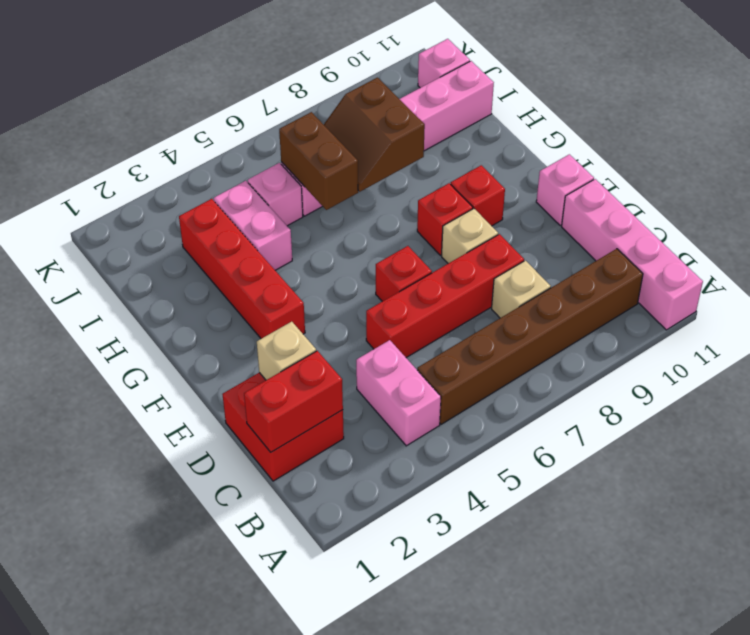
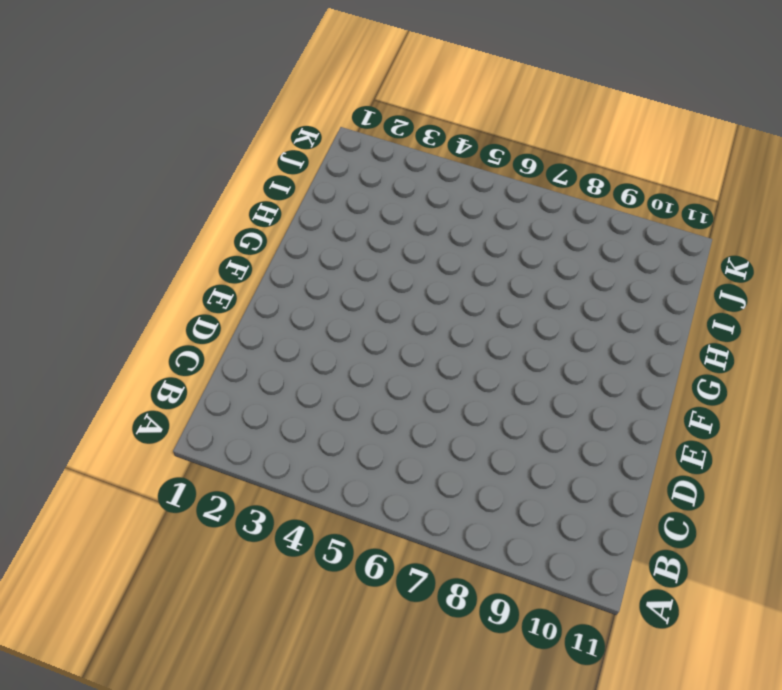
none -> pink brick A11:D11 level 1
none -> pink brick B4:C4 level 1
none -> brown brick B5:B10 level 1

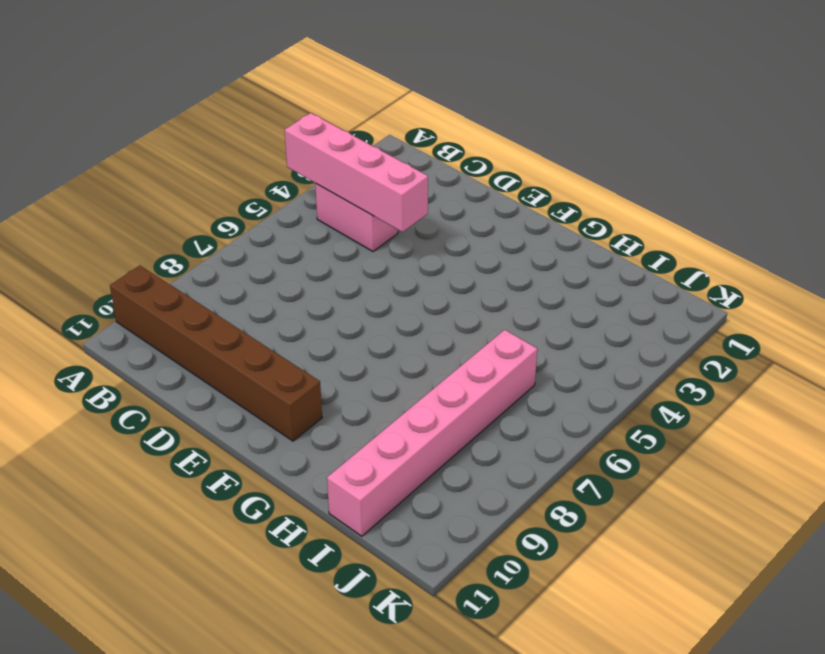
pink brick A4:D4 level 2 -> pink brick A11:D11 level 1
brown brick A10:F10 level 1 -> brown brick B5:B10 level 1
none -> red brick C1:D2 level 1
none -> tan brick C8 level 1
none -> red brick D5:D8 level 1

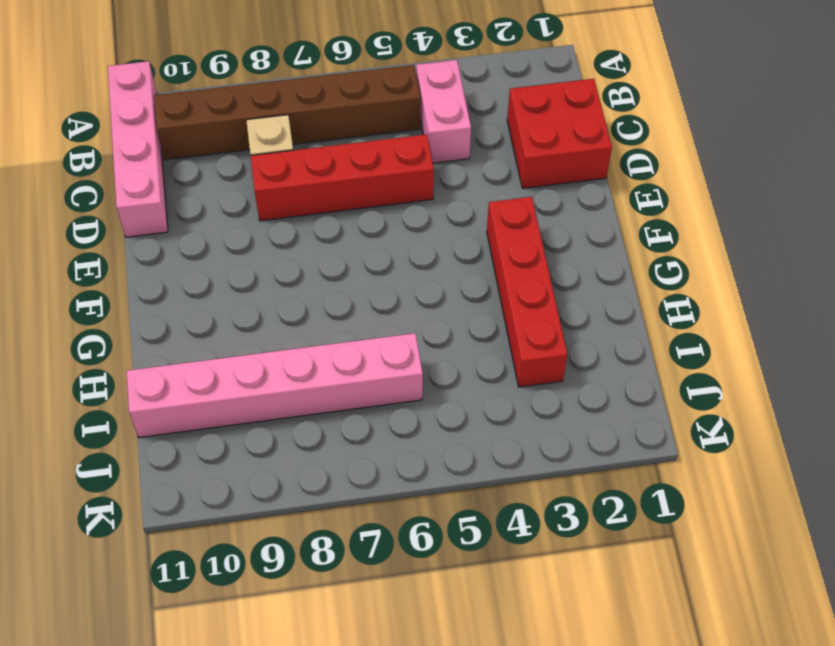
none -> red brick E6 level 1
none -> tan brick E8 level 1
none -> pink brick E11 level 1

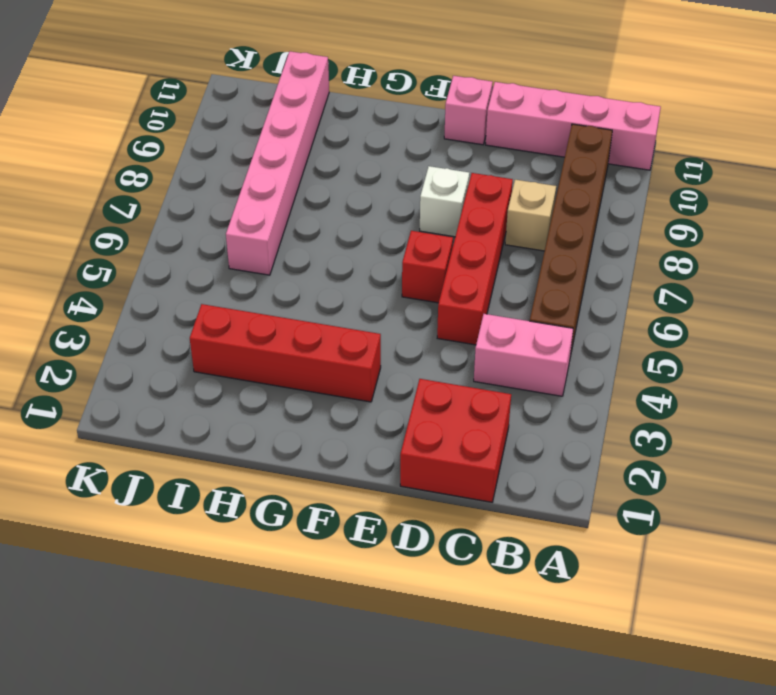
white brick E8 level 1 -> tan brick E8 level 1
none -> red brick F8 level 1
none -> red brick F9 level 1
none -> pink brick H4:I4 level 1

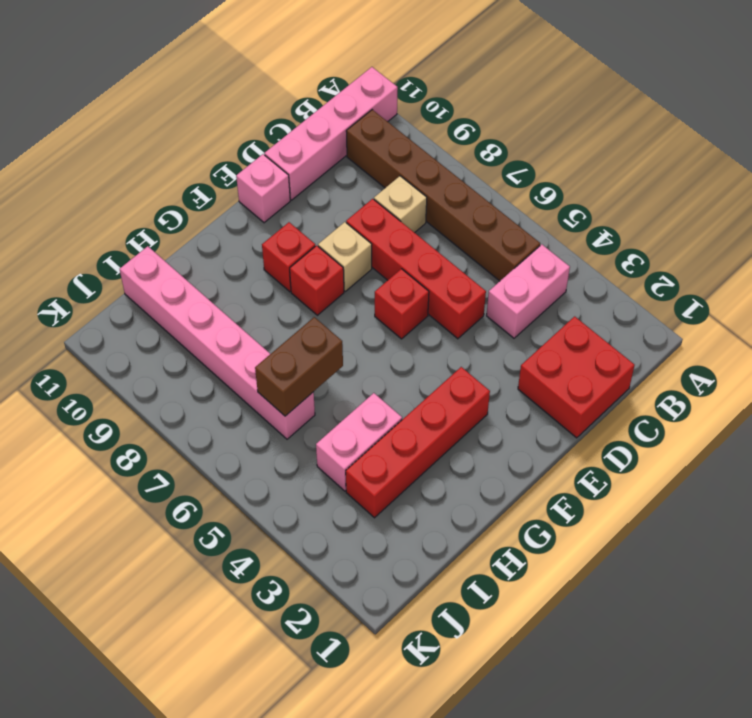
none -> pink brick I5 level 1
none -> pink brick J11 level 1
none -> red brick C1:C2 level 2

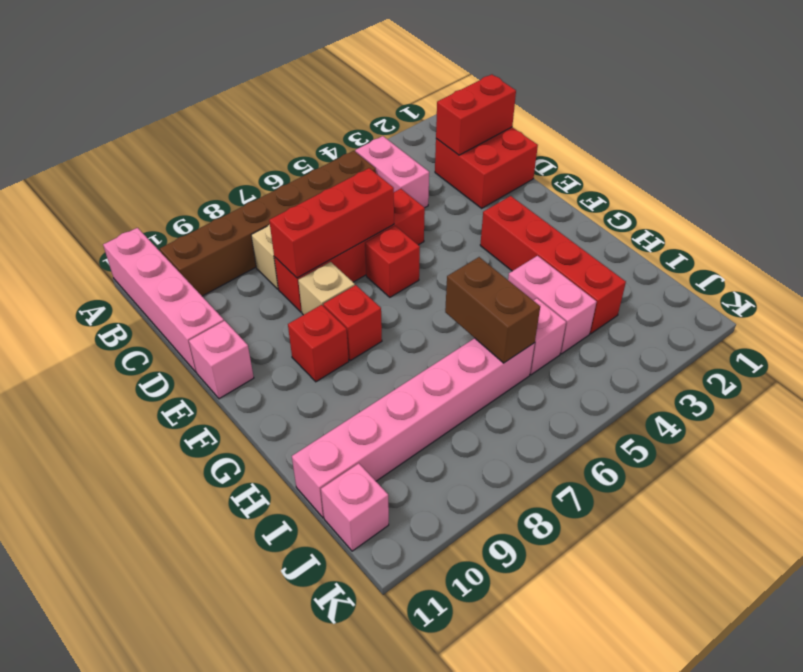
red brick D6:D8 level 2 -> none
none -> tan brick D2 level 2
none -> brown slope H7:I8 level 2 top 8

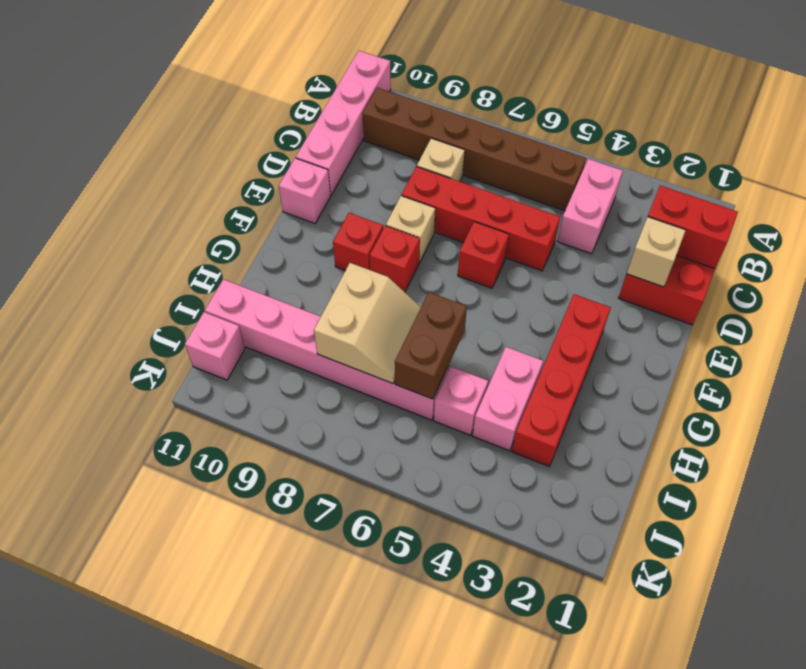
tan slope H7:I8 level 2 top 8 -> brown slope H7:I8 level 2 top 8

